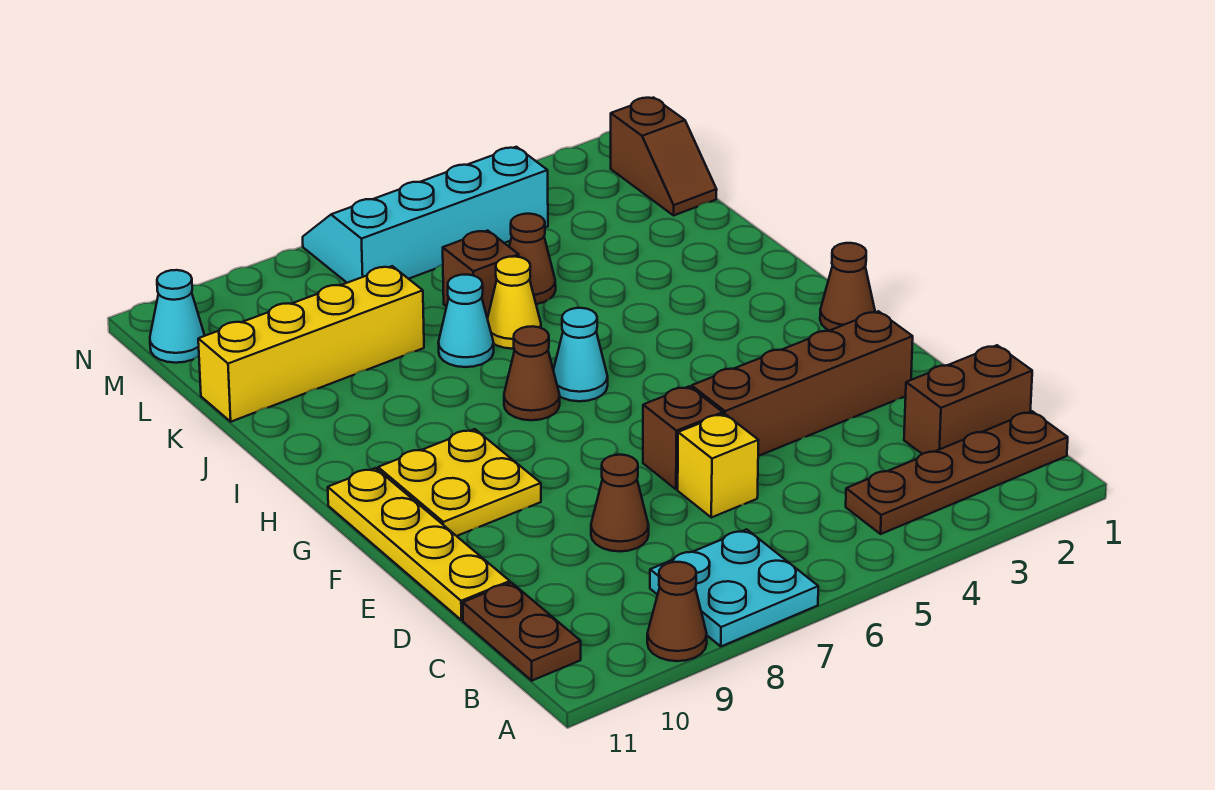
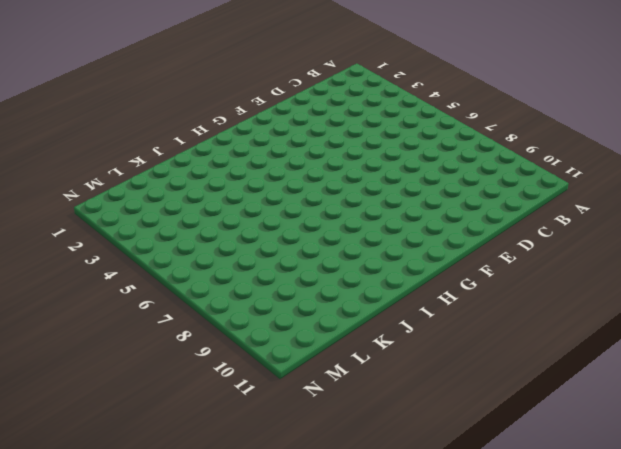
none -> cyan plate A7:B8 level 1
none -> brown cone A9 level 1
none -> brown plate B1:B4 level 1

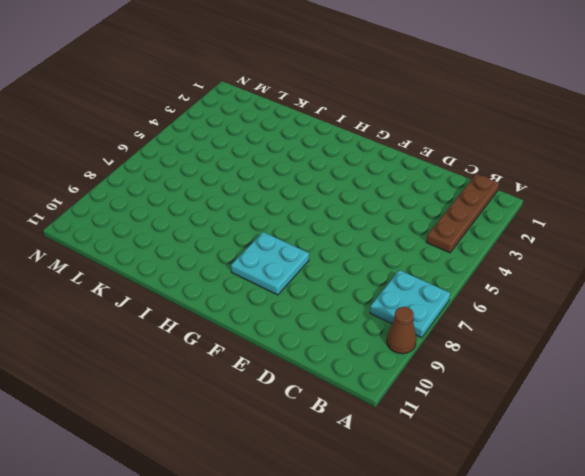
cyan plate F8:G9 level 1 -> yellow plate F9:G10 level 1
none -> brown plate B11:C11 level 1
none -> brown brick C1:C2 level 1
none -> yellow brick D6 level 1

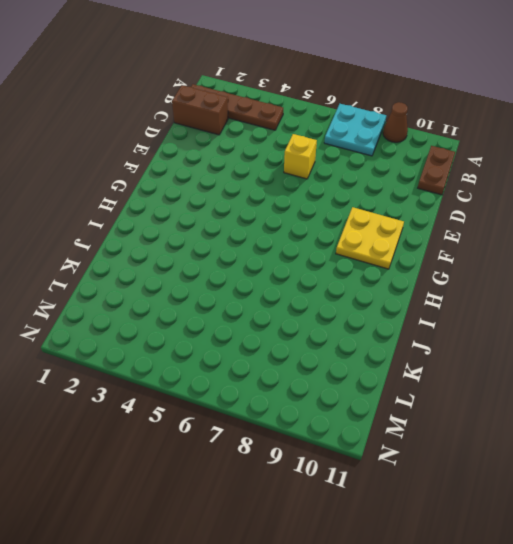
none -> brown cone D8 level 1
none -> yellow plate D11:G11 level 1
none -> brown brick E2:E5 level 1

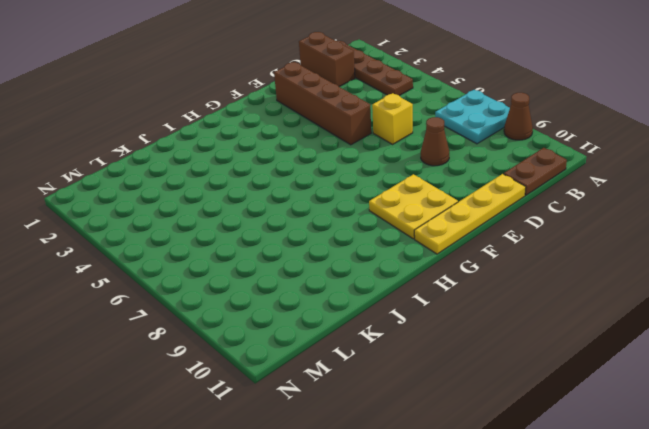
none -> brown brick E6 level 1
none -> brown cone G1 level 1
none -> cyan cone H6 level 1

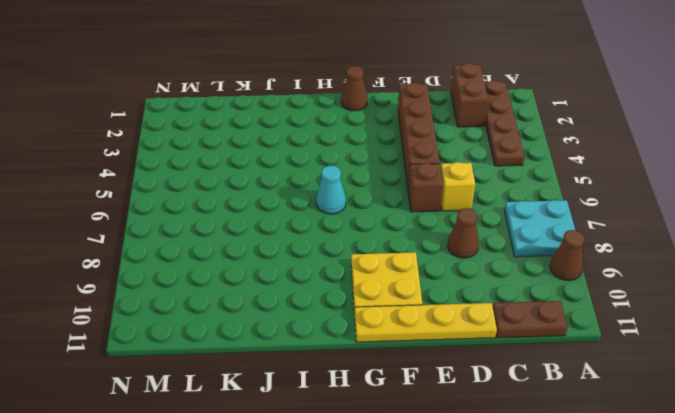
none -> brown cone H7 level 1
none -> yellow cone J6 level 1
none -> cyan cone J7 level 1

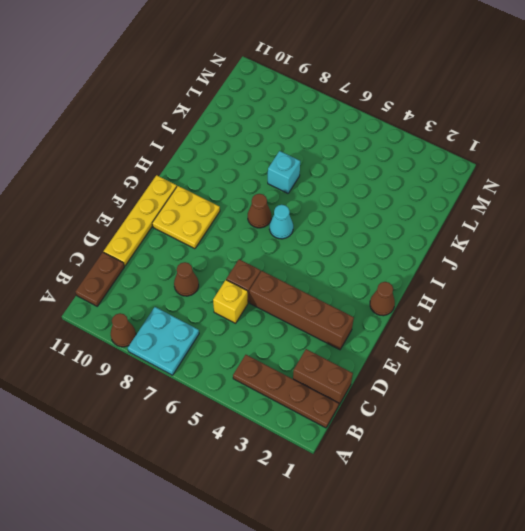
cyan brick J7 level 1 -> cyan cone J7 level 1
none -> yellow cone J6 level 1
none -> brown cone K5 level 1
none -> brown brick K6 level 1

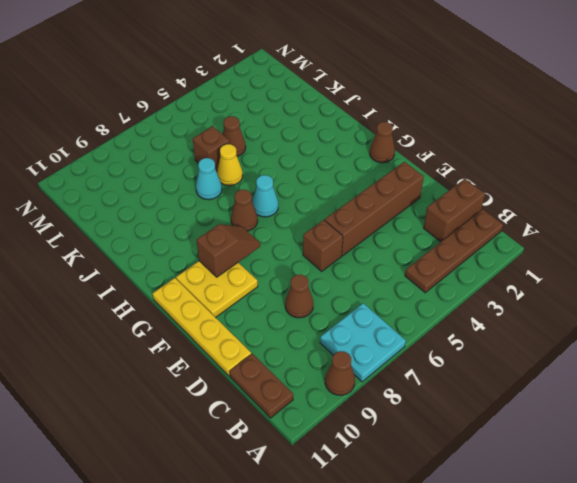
brown slope G8:G9 level 2 top 9 -> brown slope L1:M1 level 1 top M
none -> yellow brick D6 level 1
none -> yellow brick K8:K11 level 1
none -> cyan slope M4:N7 level 1 top M

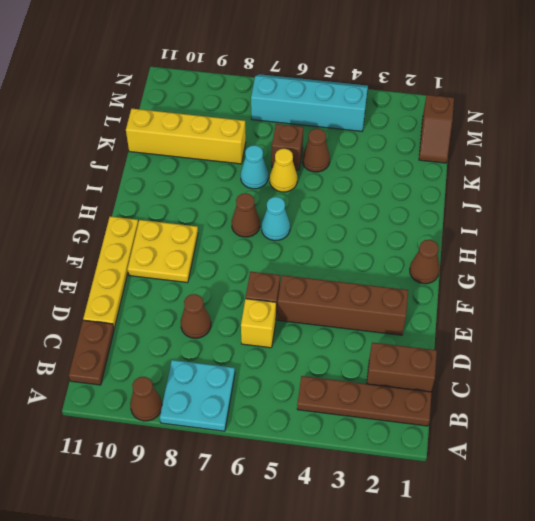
none -> cyan cone M11 level 1

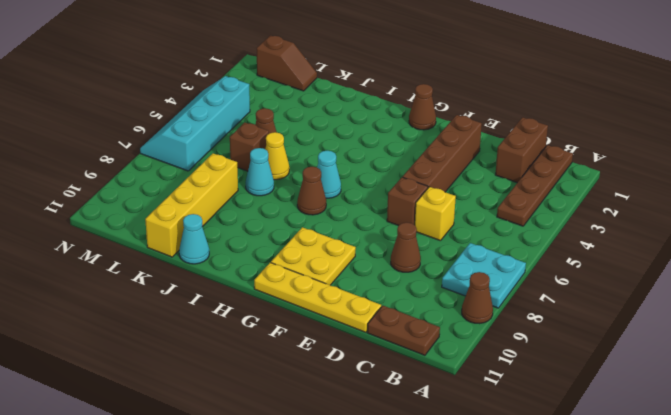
cyan cone J11 level 1 -> cyan cone M11 level 1

